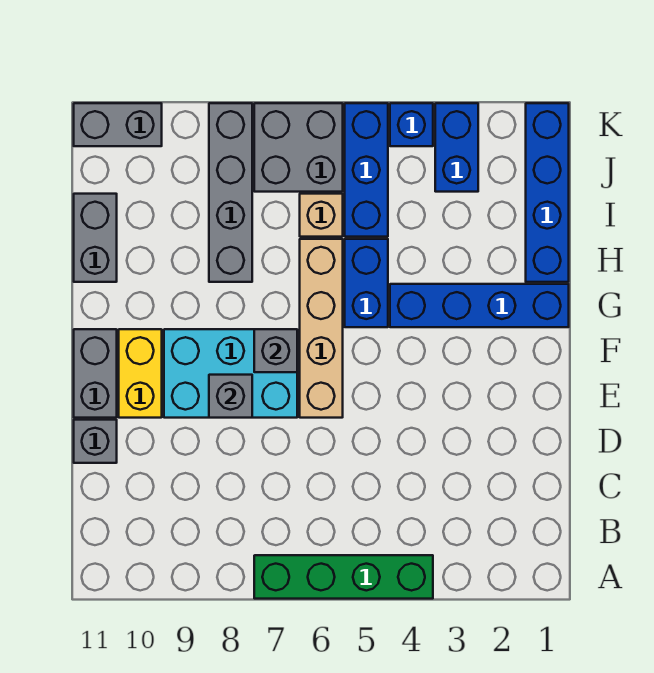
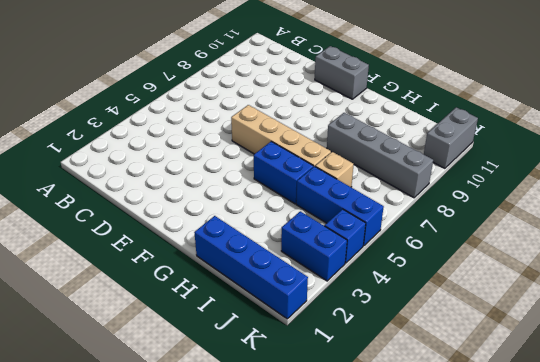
none -> green brick A4:A7 level 1
none -> grey brick D11 level 1
none -> cyan brick E7:F9 level 1

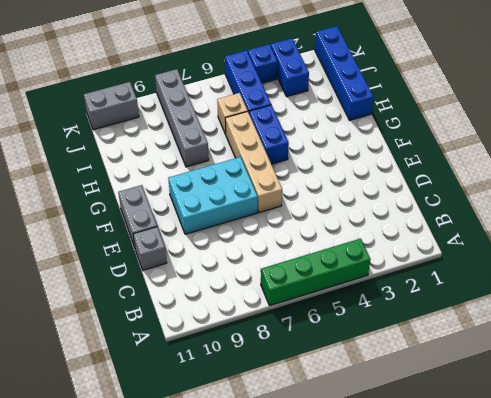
none -> yellow brick E10:F10 level 1
none -> blue brick G1:G4 level 1
none -> grey brick H11:I11 level 1

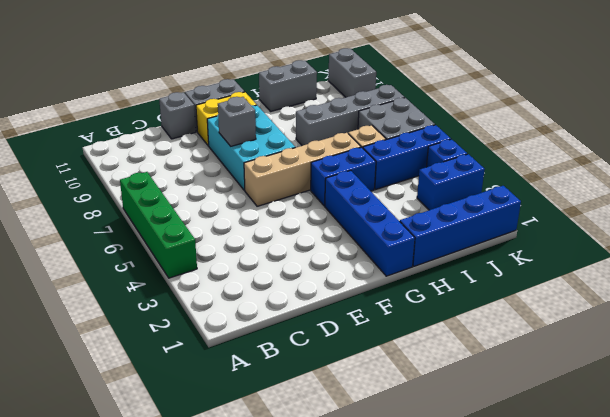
none -> grey brick F7 level 2

